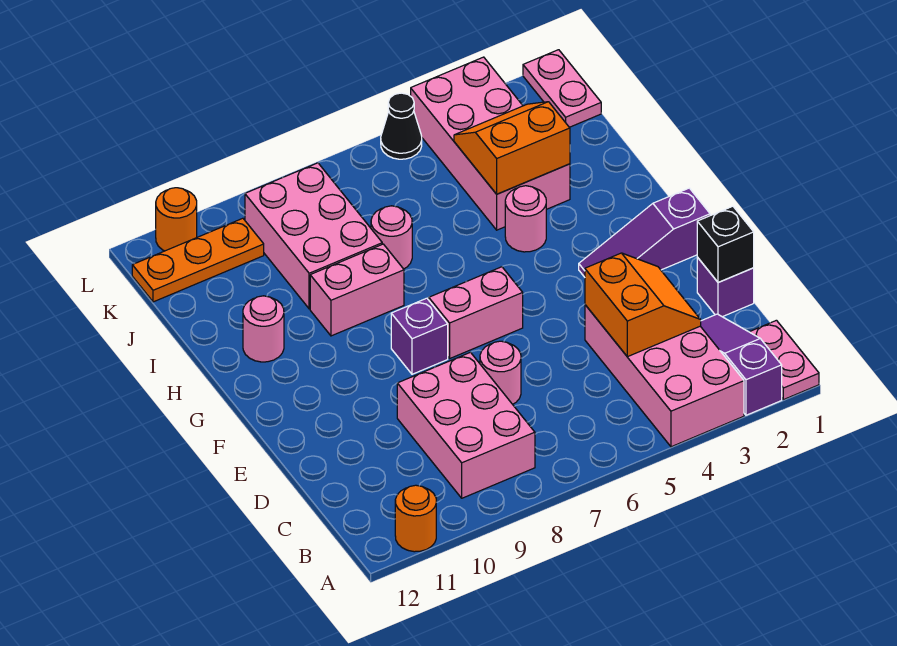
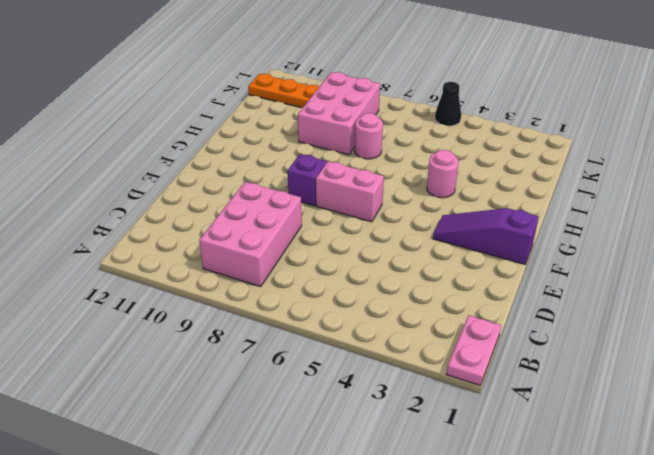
none -> purple slope A2:C2 level 1 top A
none -> pink brick A3:D4 level 1
none -> orange round brick A11 level 1

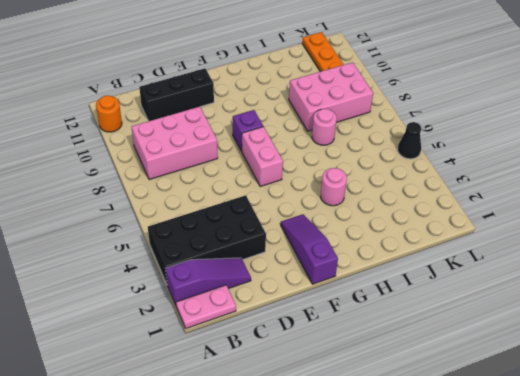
black brick A3:D4 level 1 -> pink brick A3:D4 level 1
black brick C11:E11 level 1 -> none
none -> purple brick D1 level 1
none -> pink round brick D7 level 1
none -> pink brick H8:H9 level 1

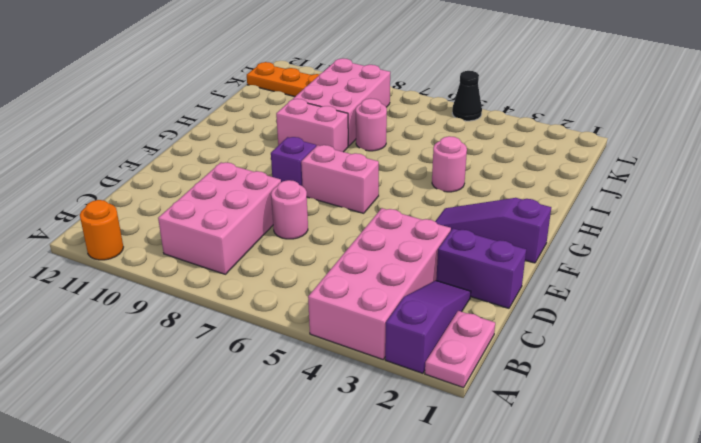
purple brick D1:D2 level 1 -> purple brick D1 level 1
none -> pink round brick H11 level 1
none -> pink brick I3:L4 level 1
none -> pink plate K1:L1 level 1

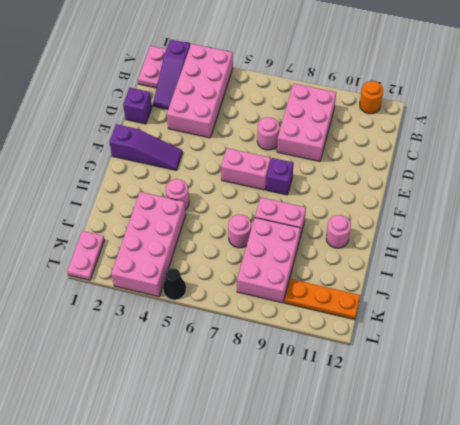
none -> orange round brick L11 level 1
none -> orange slope C3:D4 level 2 top 4
none -> black brick D1 level 2

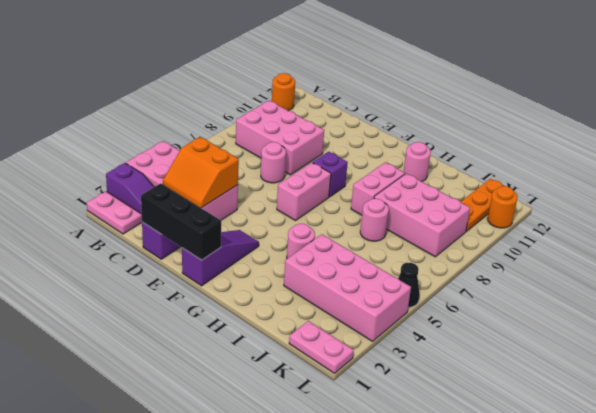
black brick D1:F1 level 2 -> black brick D1 level 2
none -> orange slope I3:J4 level 2 top I

